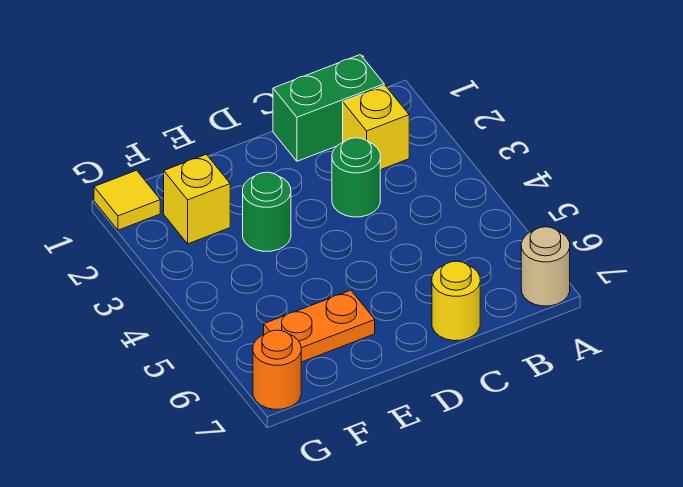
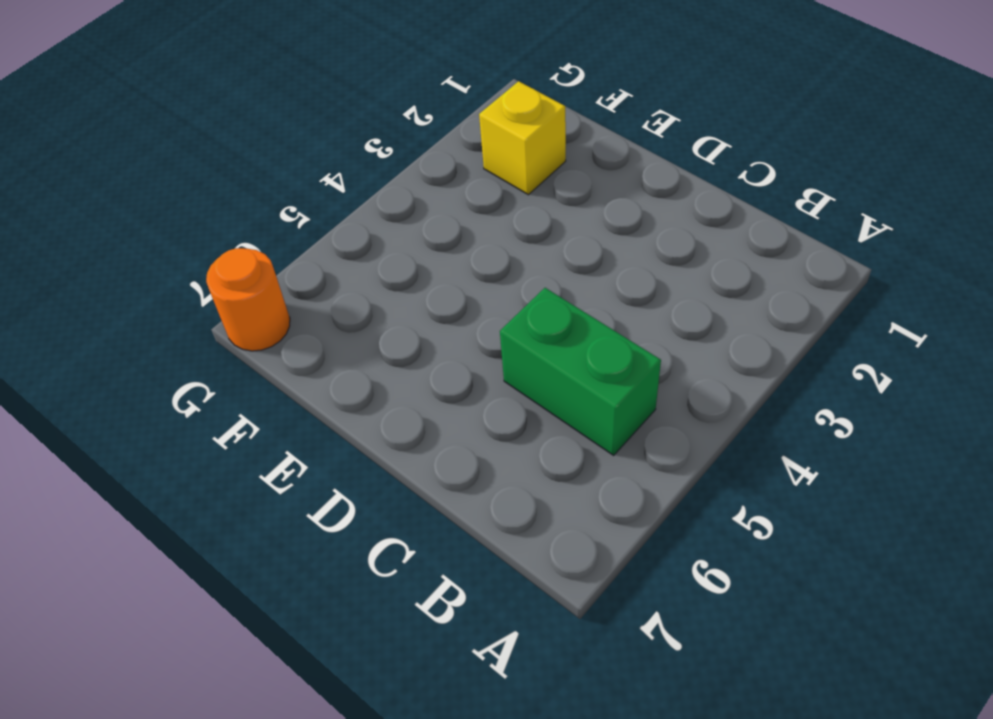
green brick B5:C5 level 1 -> green brick B1:C1 level 1
none -> tan round brick A7 level 1
none -> yellow brick B2 level 1

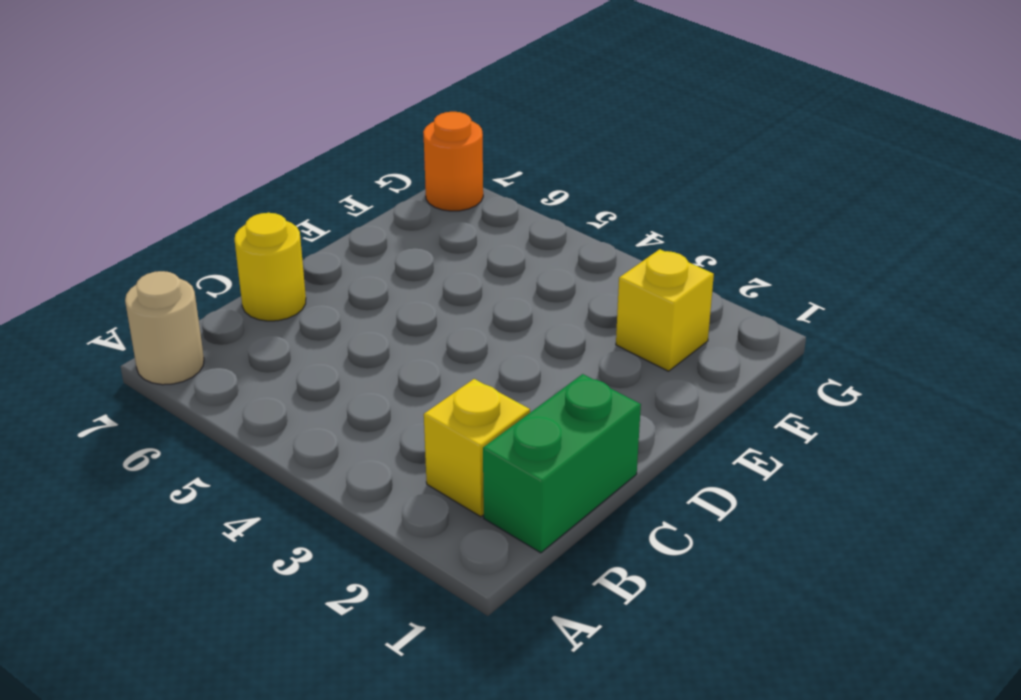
none -> green round brick C3 level 1
none -> green round brick E3 level 1

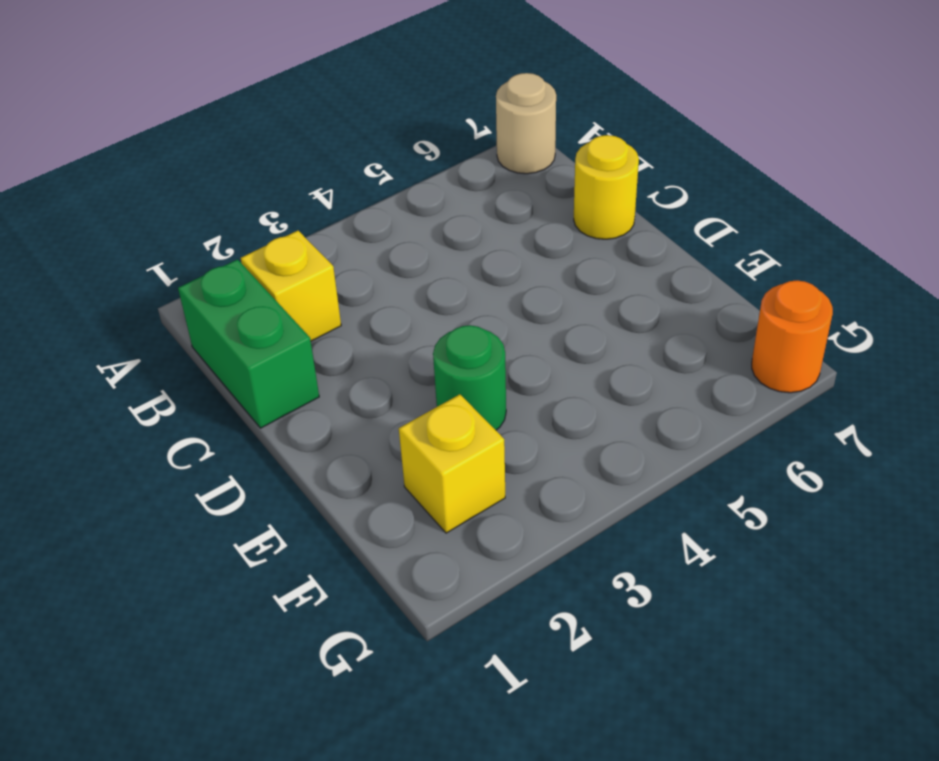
none -> green round brick C3 level 1
none -> orange plate E6:F6 level 1

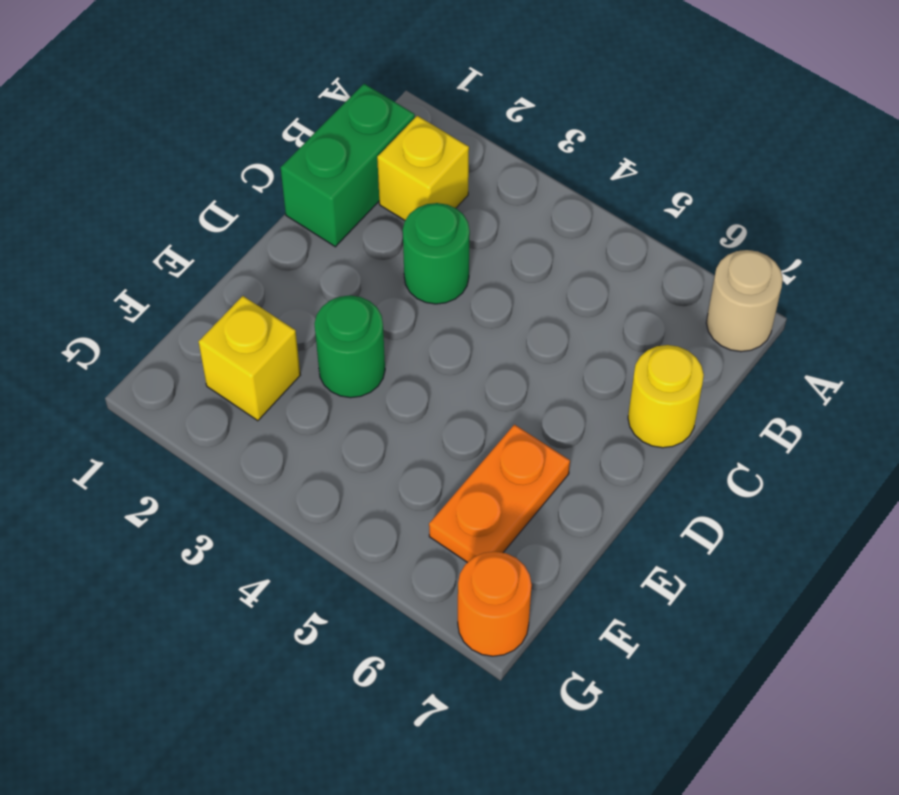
none -> yellow tile G1 level 1

